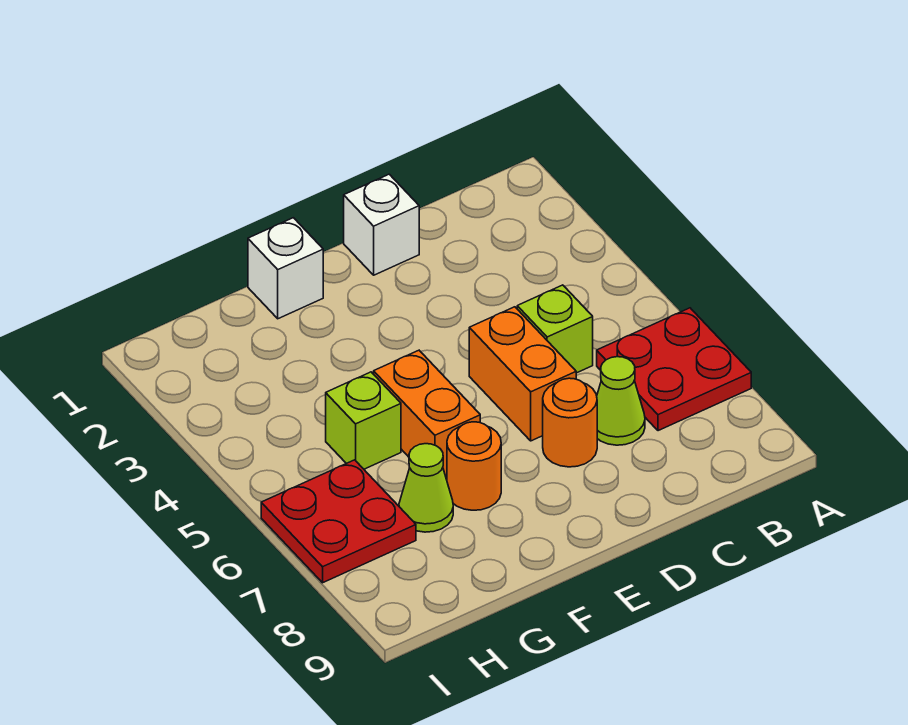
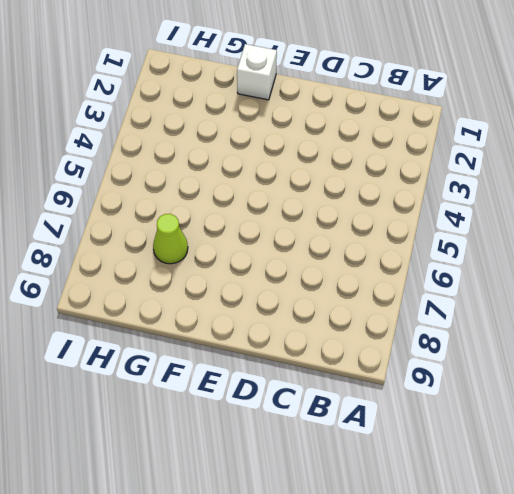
none -> red plate A6:B7 level 1
none -> lime brick C5 level 1
none -> lime cone C7 level 1

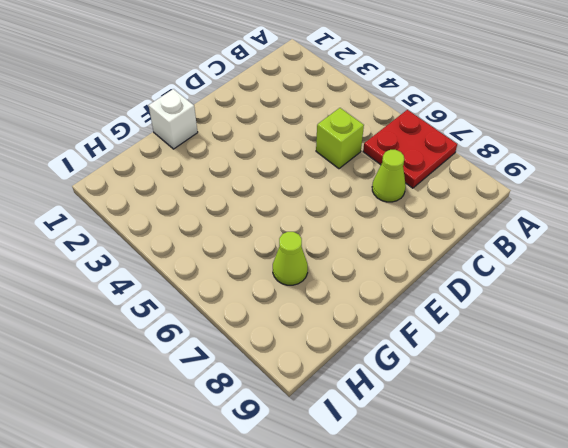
none -> white brick D1 level 1
none -> orange brick D5:D6 level 1
none -> orange round brick D7 level 1

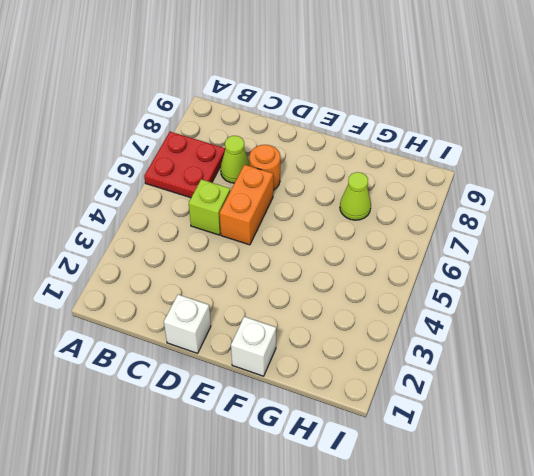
none -> orange brick F5:F6 level 1
none -> orange round brick F7 level 1
none -> lime brick G5 level 1

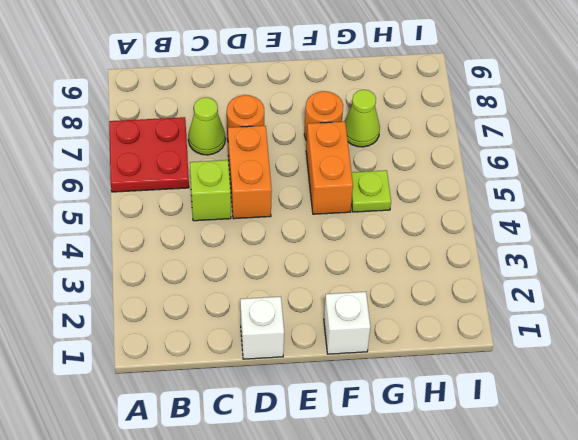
lime plate G5 level 1 -> lime brick G5 level 1
none -> red plate H6:I7 level 1

